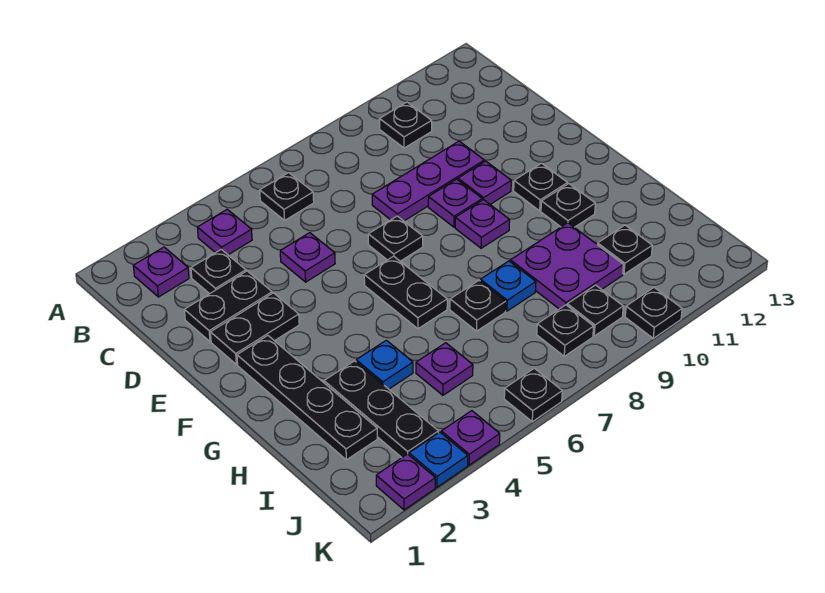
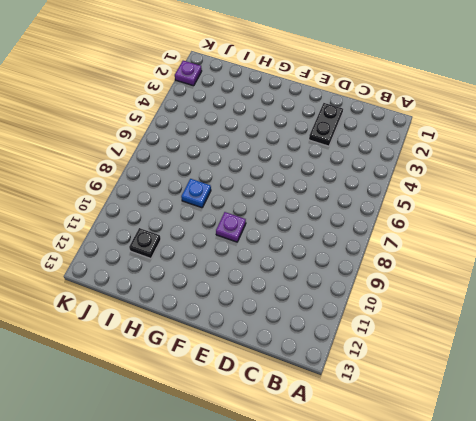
none -> purple plate B2 level 1
none -> purple plate B4 level 1
none -> black plate B6 level 1
none -> black plate B10 level 1

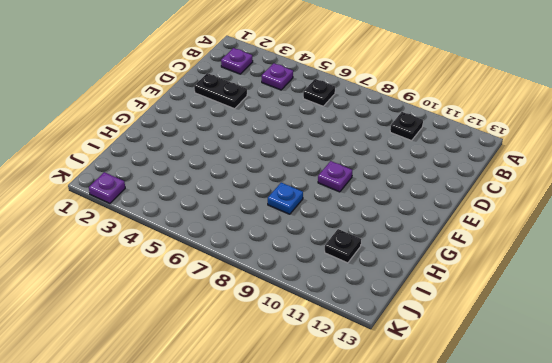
none -> black plate C3 level 1
none -> purple plate D5 level 1
none -> purple plate D8:D10 level 1
none -> black plate E2:E3 level 1

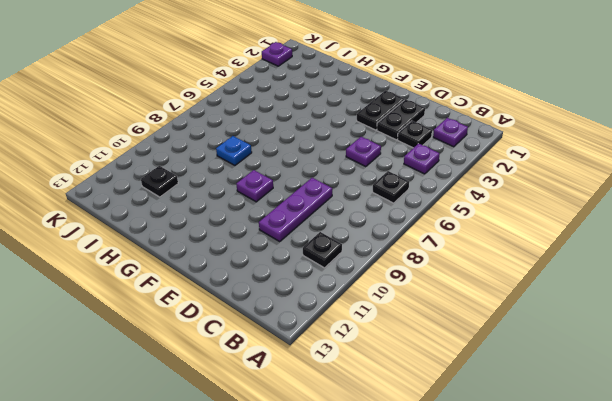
none -> black plate E7 level 1
none -> purple plate E9 level 1
none -> purple plate E10 level 1
none -> black plate F2:I2 level 1

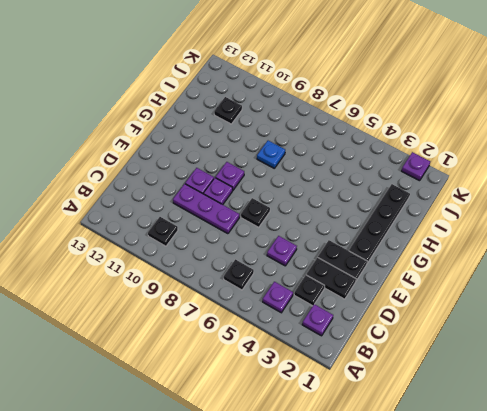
none -> black plate F6:G6 level 1
none -> black plate F11 level 1
none -> black plate G11 level 1
none -> black plate H3:J3 level 1

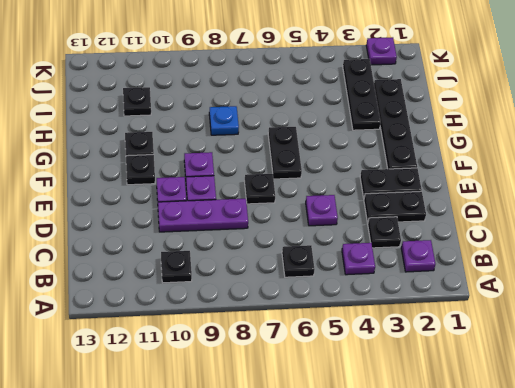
none -> blue plate H4 level 1
none -> black plate H7 level 1
none -> purple plate H9:I10 level 1
none -> purple plate I5 level 1

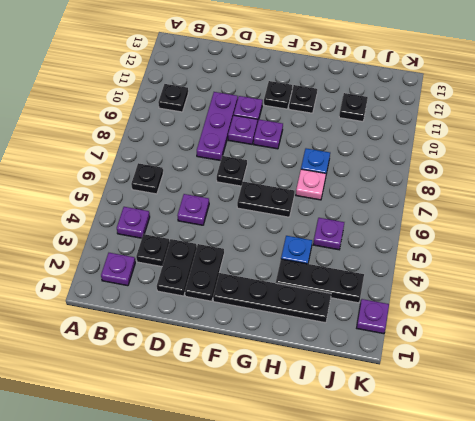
pink plate H7 level 1 -> black plate H7 level 1
none -> purple plate H9:I10 level 1
none -> black plate J8 level 1
none -> black plate J9 level 1
none -> blue plate K3 level 1

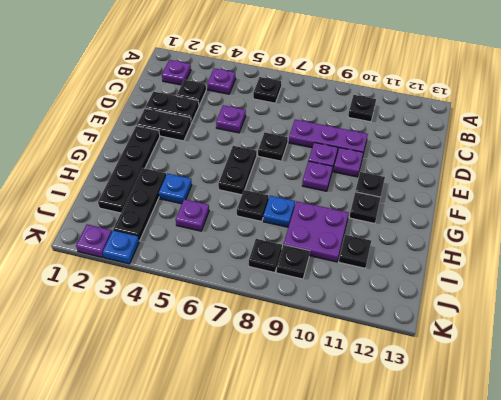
none -> purple plate K4 level 1
none -> black plate K6 level 1
none -> black plate K10 level 1

